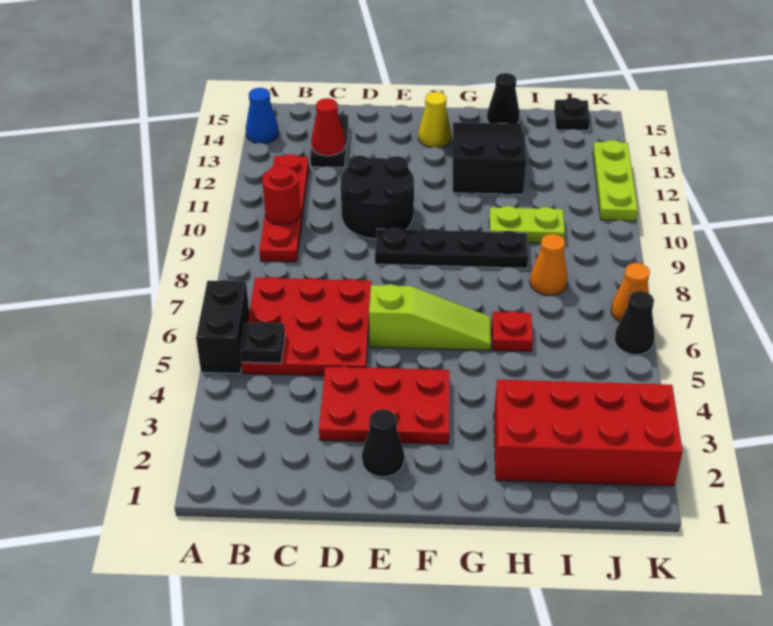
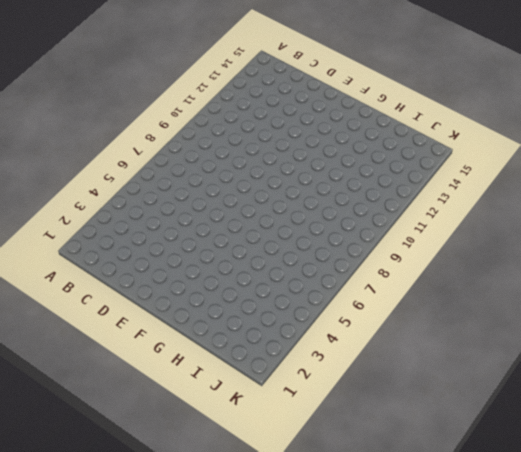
none -> black brick A5:A6 level 1
none -> blue cone A14 level 1
none -> red plate B5:D7 level 1

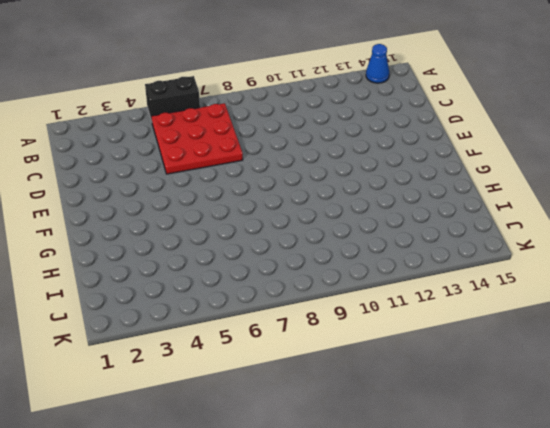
none -> red plate B9:B12 level 1
none -> black plate C13:C14 level 1
none -> red plate D3:F4 level 1

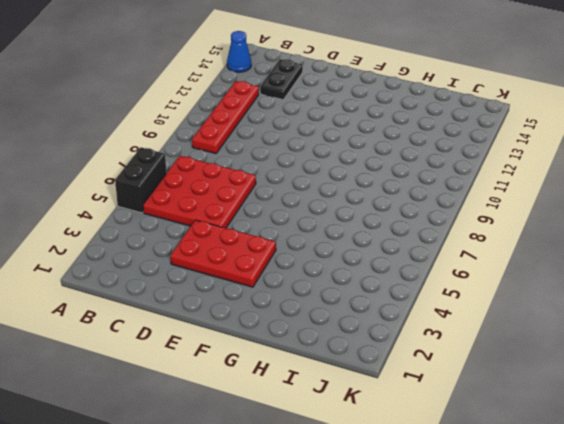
none -> black round brick D10:E11 level 1
none -> black cone E2 level 1
none -> lime slope E6:G6 level 1 top E

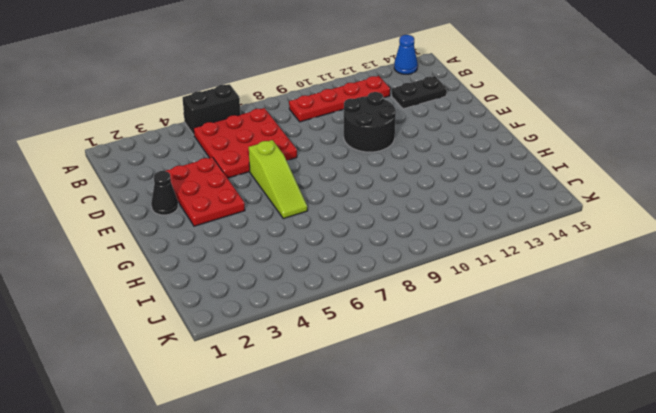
none -> black plate E9:H9 level 1
none -> yellow cone F14 level 1
none -> black slope G12:H14 level 1 top 12

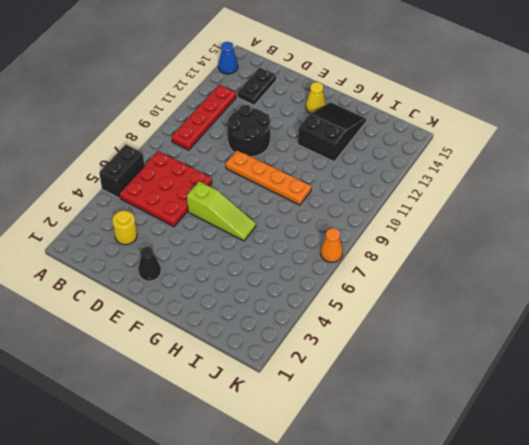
yellow round brick C3 level 1 -> none
orange plate E9:H9 level 1 -> black plate E9:H9 level 1
none -> red plate D3:F4 level 1
none -> red brick H2:K3 level 1
none -> red plate H6 level 1

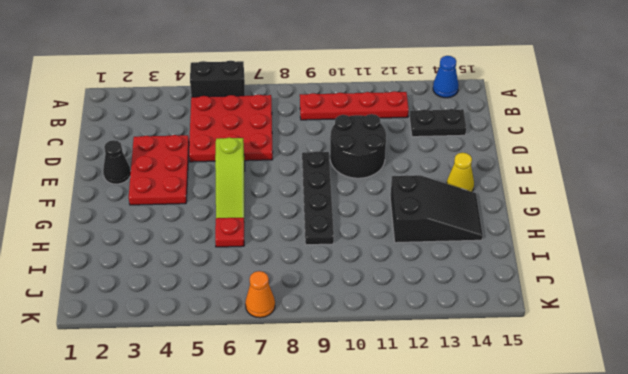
none -> red brick H2:K3 level 1
none -> lime plate H10:I10 level 1
none -> black cone H15 level 1

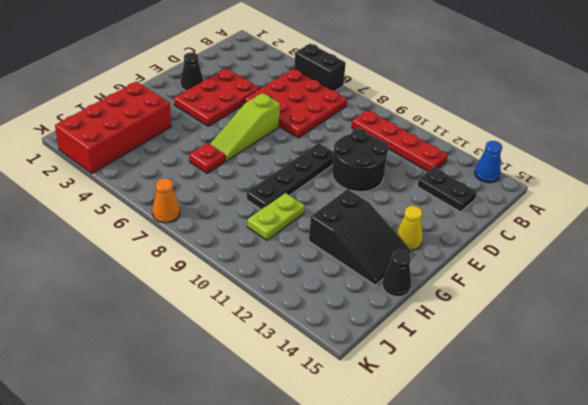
none -> orange cone I8 level 1
none -> black plate J15 level 1
none -> black cone K6 level 1

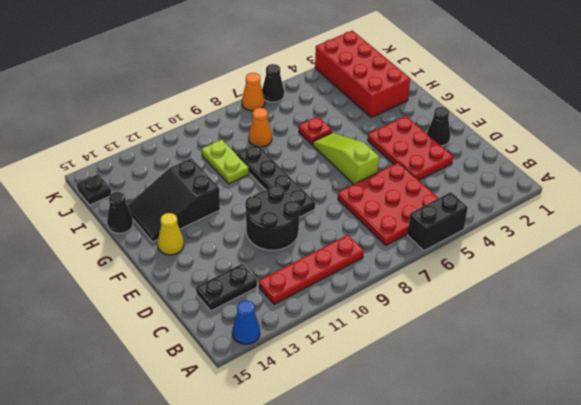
none -> lime plate K11:K13 level 1
none -> black plate B5 level 2
none -> red round brick B10 level 2

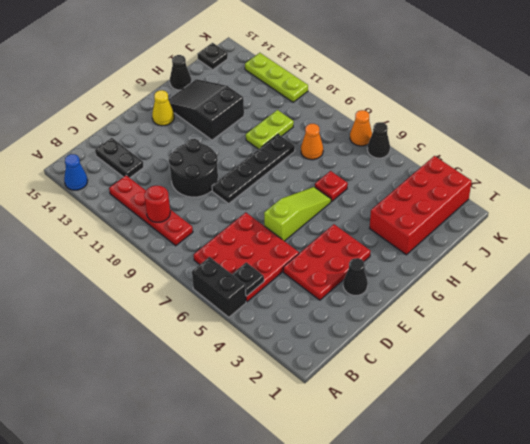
none -> red cone C13 level 2

